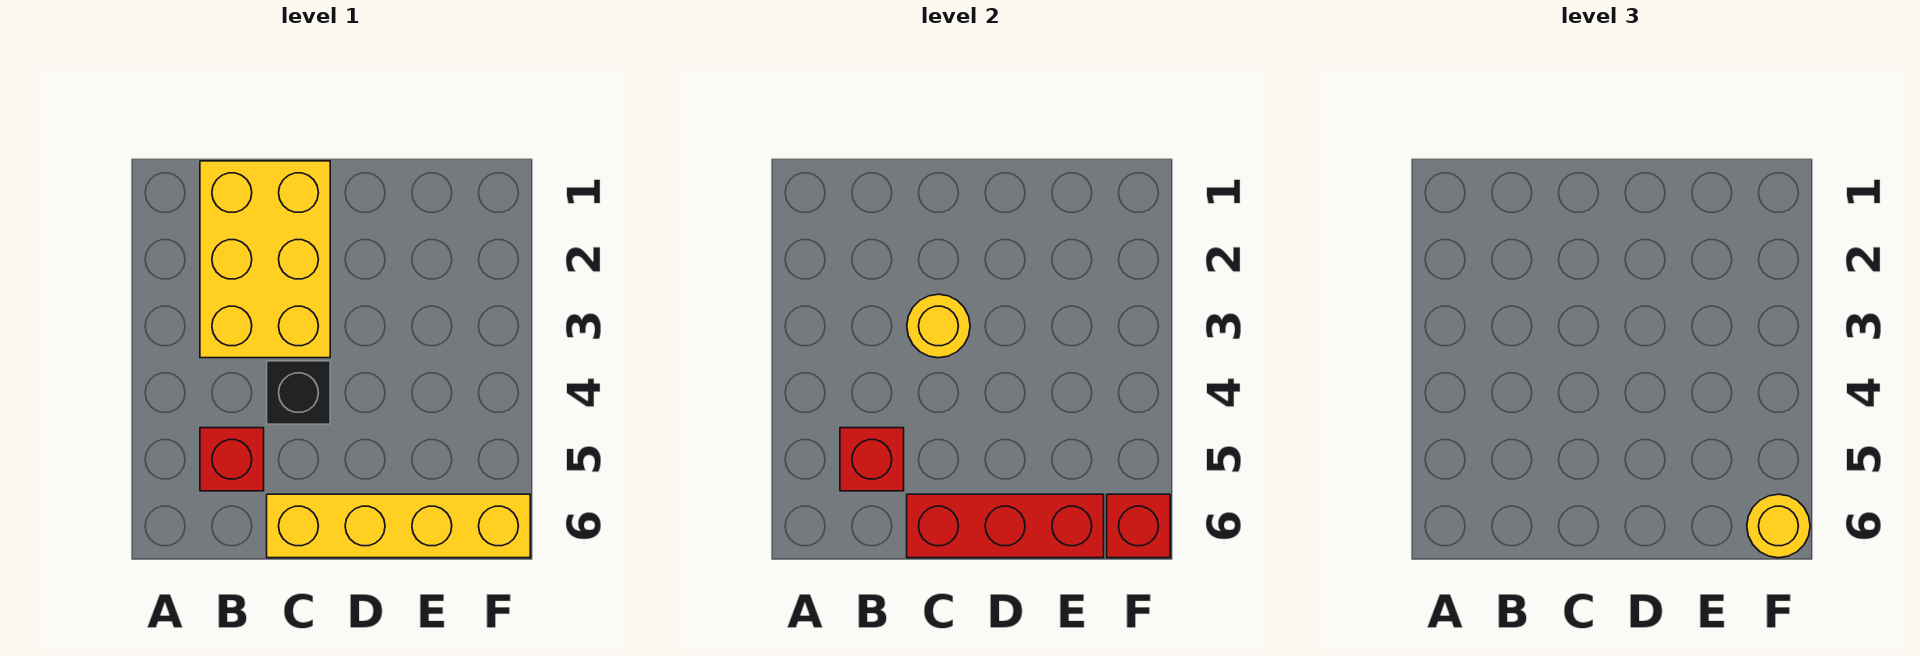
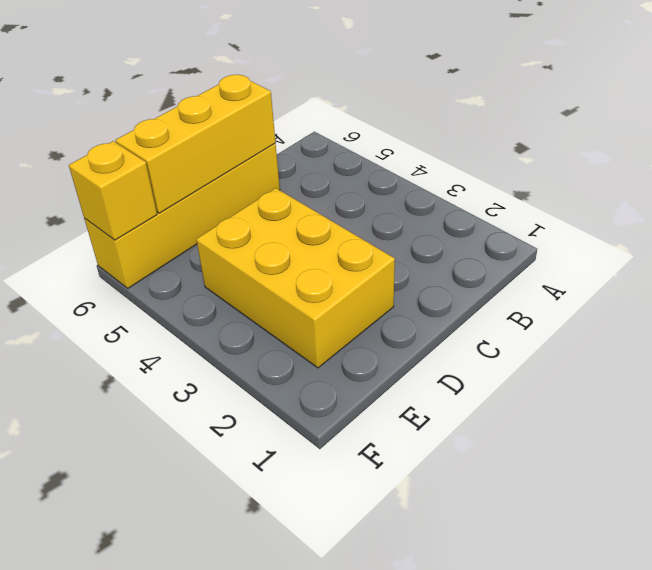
yellow brick C6:E6 level 2 -> red brick C6:E6 level 2
yellow brick D2:E4 level 1 -> yellow brick B1:C3 level 1
yellow brick F6 level 2 -> red brick F6 level 2
none -> red brick B5 level 1
none -> black brick C4 level 1

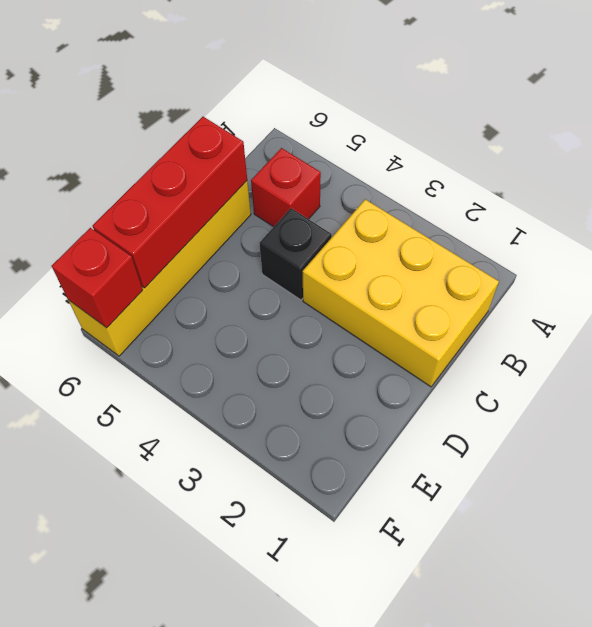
none -> red brick B5 level 2
none -> yellow round brick C3 level 2

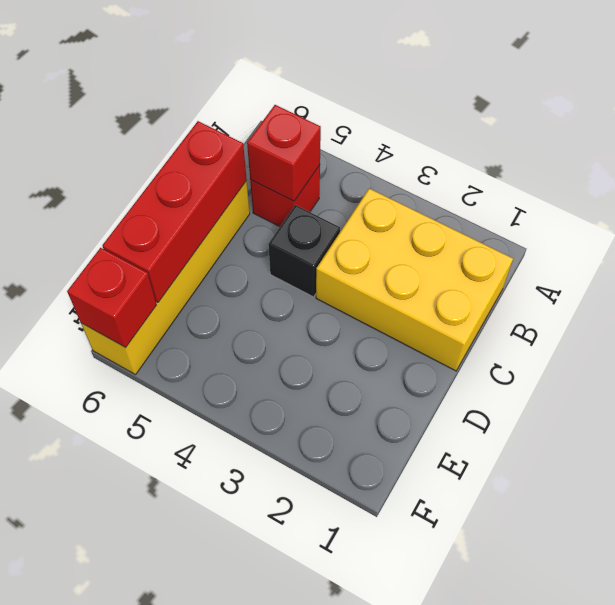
none -> yellow round brick C3 level 2
none -> yellow round brick F6 level 3

